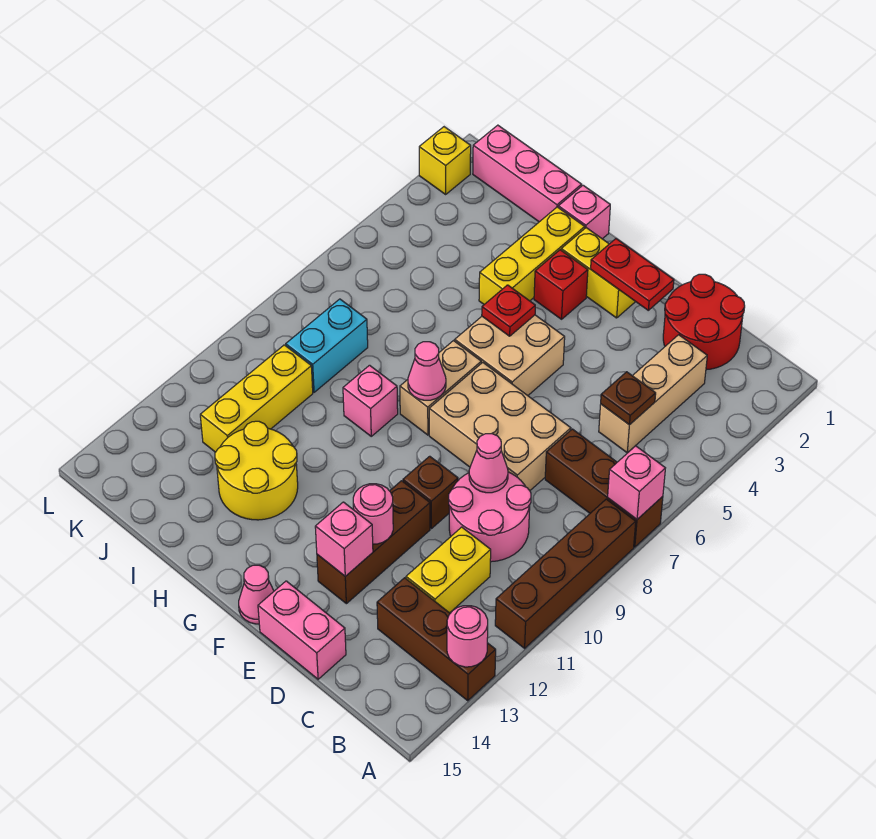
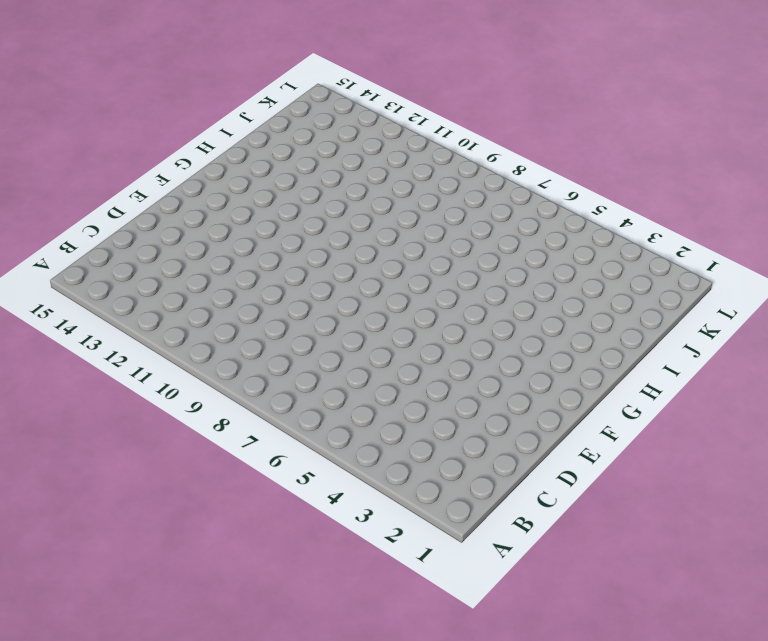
none -> brown brick A7:C7 level 1
none -> brown brick A8:A11 level 1
none -> brown brick A13:C13 level 1
none -> red round brick C1:D2 level 1

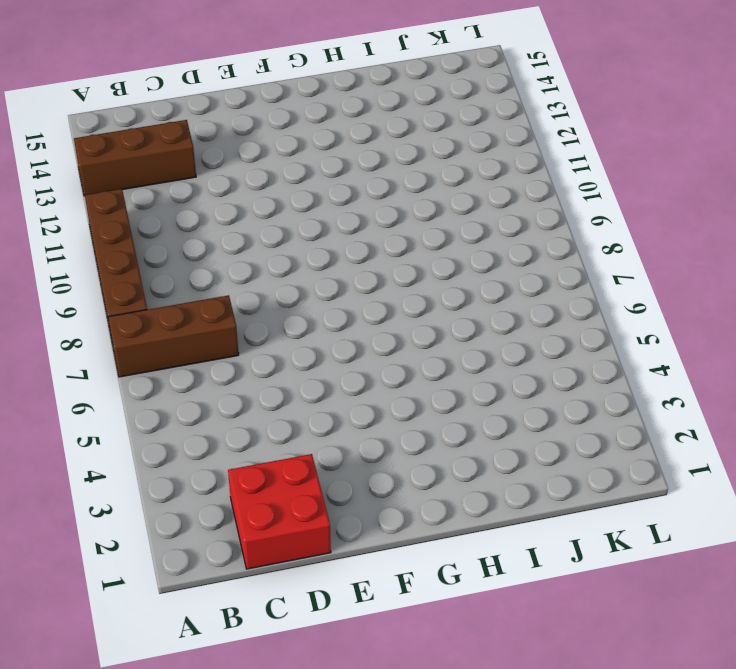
red brick C1:D2 level 1 -> red round brick C1:D2 level 1
none -> tan brick C3:C5 level 1
none -> pink round brick C9:D10 level 1
none -> yellow brick C11:C12 level 1
none -> tan brick D7:F8 level 1

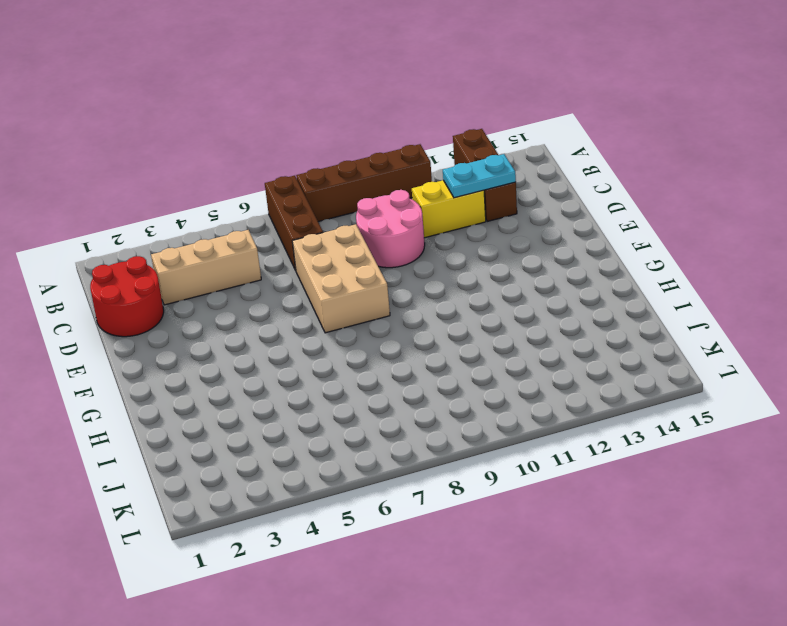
cyan plate C12:C13 level 2 -> none
none -> pink brick D15:E15 level 1
none -> brown brick E10 level 1
none -> brown brick E11:E13 level 1
none -> yellow brick F2:G2 level 1

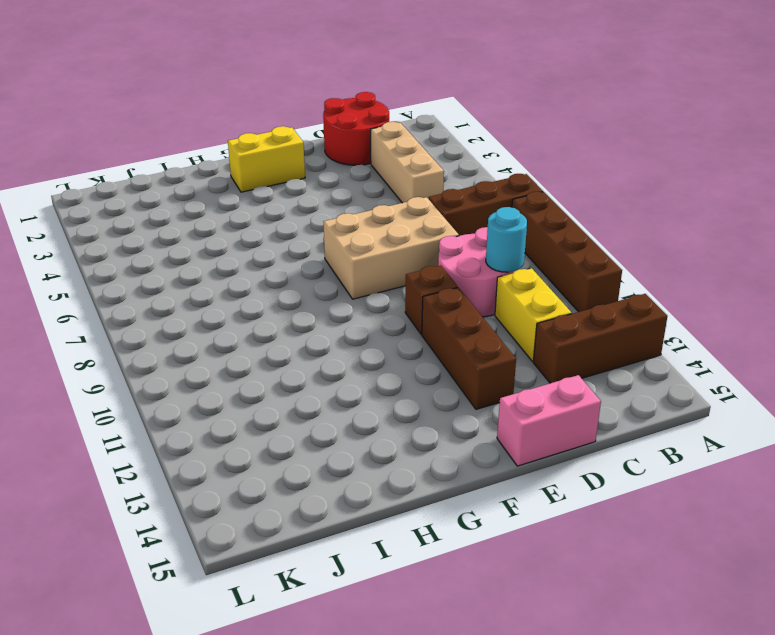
cyan round brick C10 level 2 -> none
none -> tan brick F5:G6 level 1
none -> pink cone F15 level 1
none -> red brick G3 level 1
none -> tan brick G7:G8 level 1

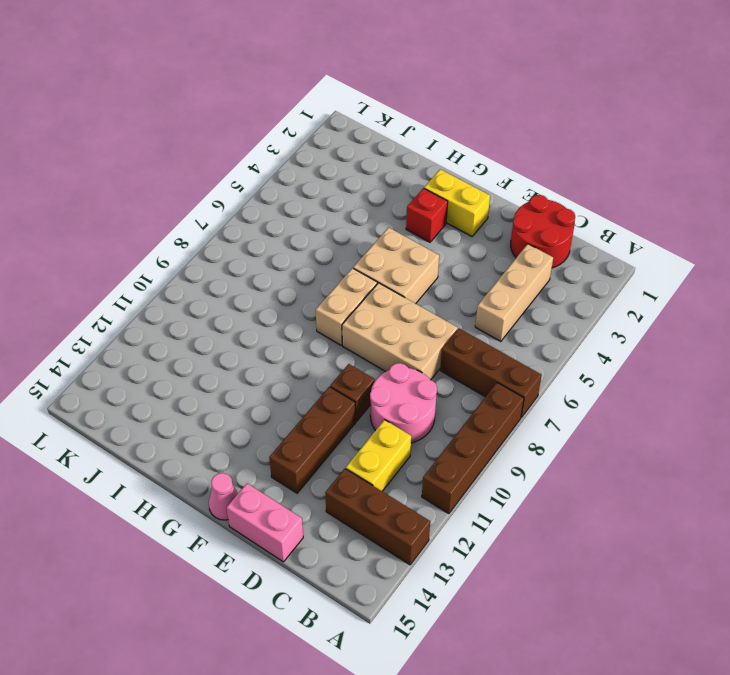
none -> pink brick H1 level 1
none -> yellow brick H2:H4 level 1
none -> pink brick H9 level 1
none -> yellow round brick H12:I13 level 1

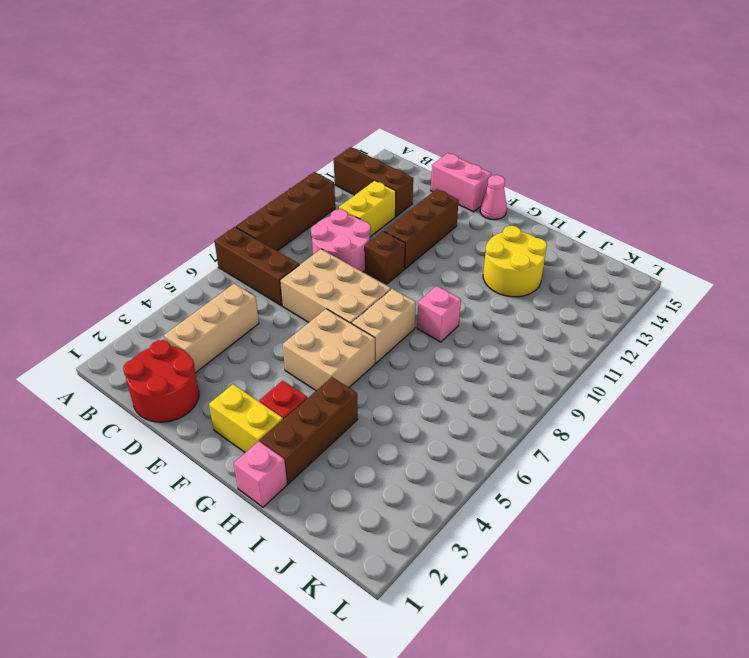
brown brick H2:H4 level 1 -> yellow brick H2:H4 level 1
none -> pink brick I1:K1 level 1
none -> cyan brick J8:J9 level 1
none -> yellow brick J10:J12 level 1
none -> yellow brick L2 level 1

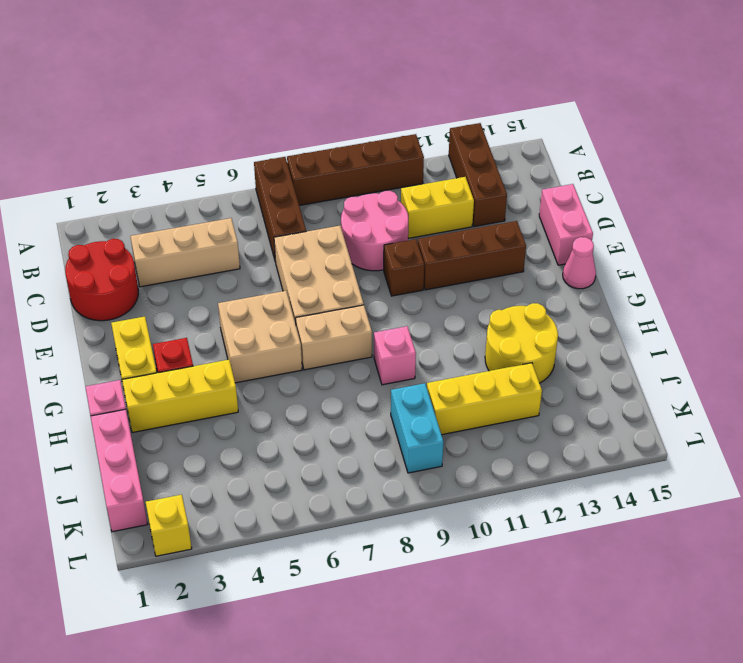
cyan brick J9:K9 level 1 -> cyan brick J8:J9 level 1
none -> pink brick A7 level 2
none -> pink round brick A13 level 2
none -> brown plate C5 level 2
none -> pink cone D9 level 2

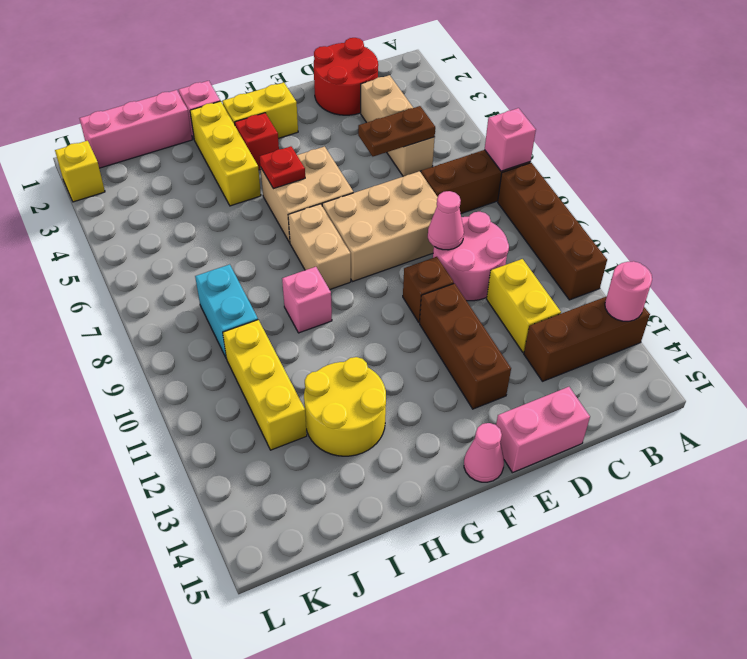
brown plate C5:D5 level 2 -> brown plate C5 level 2
none -> red plate E2:F2 level 2
none -> pink round brick E12 level 2
none -> pink brick E13 level 2
none -> pink cone G8 level 2

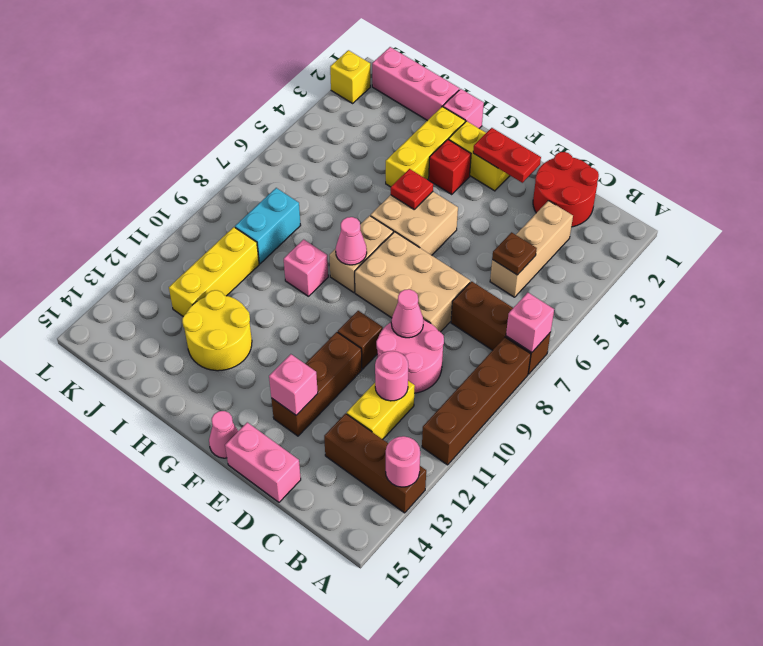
pink round brick C11 level 2 -> pink round brick E12 level 2

